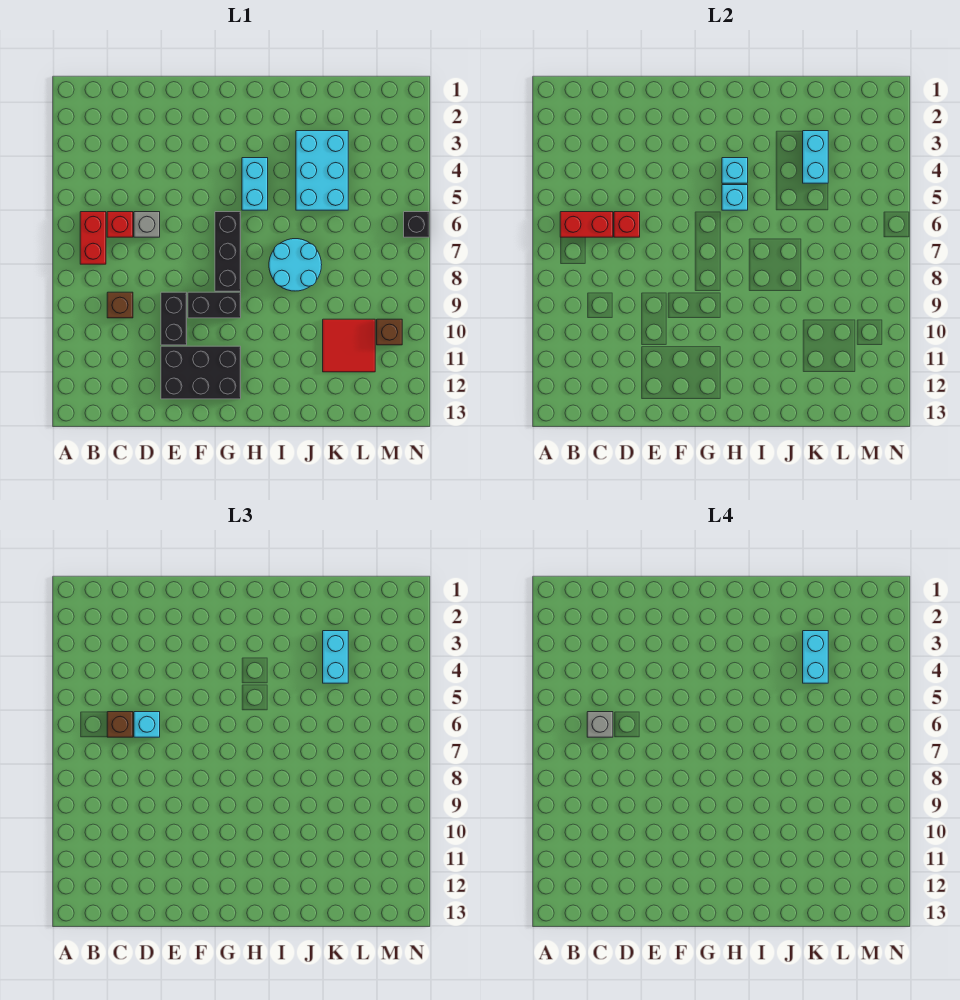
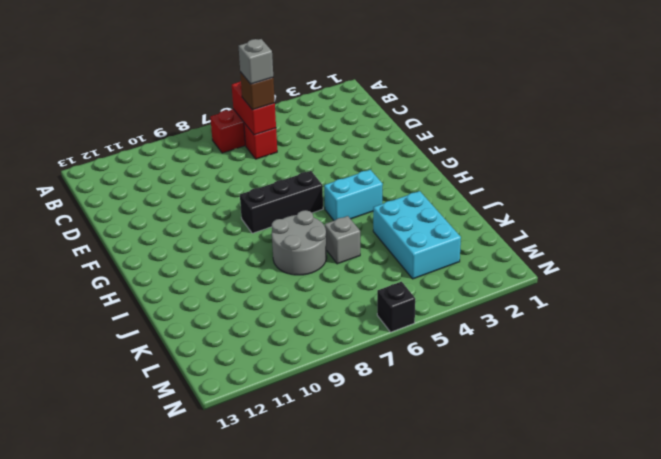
grey round brick I7:J8 level 1 -> cyan round brick I7:J8 level 1
cyan brick J3:L4 level 1 -> cyan brick J3:K5 level 1
grey brick J6 level 1 -> grey brick D6 level 1
none -> brown brick C9 level 1
none -> black brick E9:E10 level 1
none -> black brick E11:G12 level 1

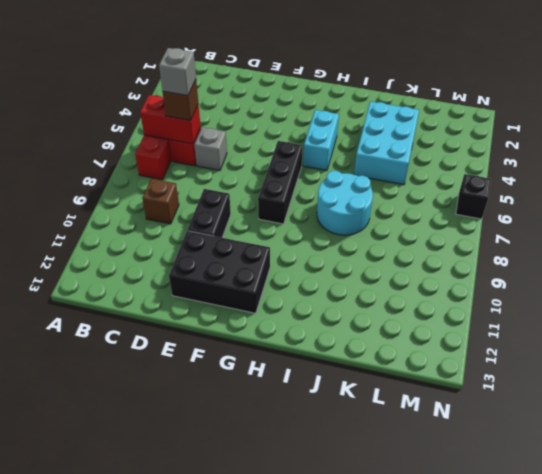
none -> black brick F9:G9 level 1
none -> red tile K10:L11 level 1
none -> brown brick M10 level 1

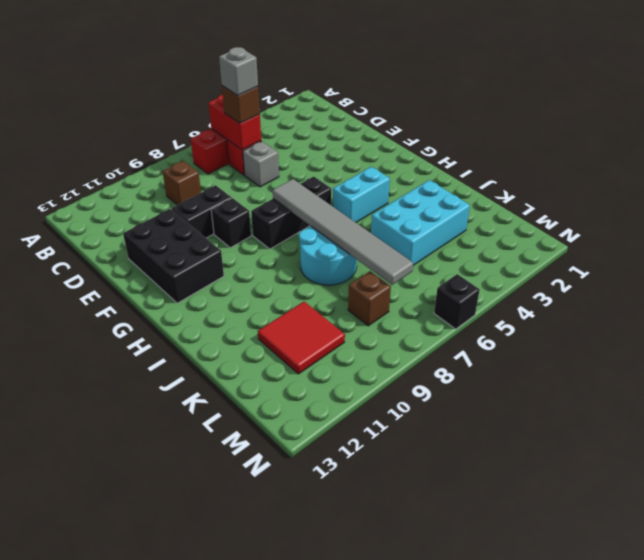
black brick F9 level 1 -> black brick F9:G9 level 1
grey tile G7:L7 level 2 -> none
brown brick L8 level 1 -> brown brick M10 level 1
none -> red brick D6 level 2
none -> cyan brick H4 level 2
none -> cyan brick H5 level 2

